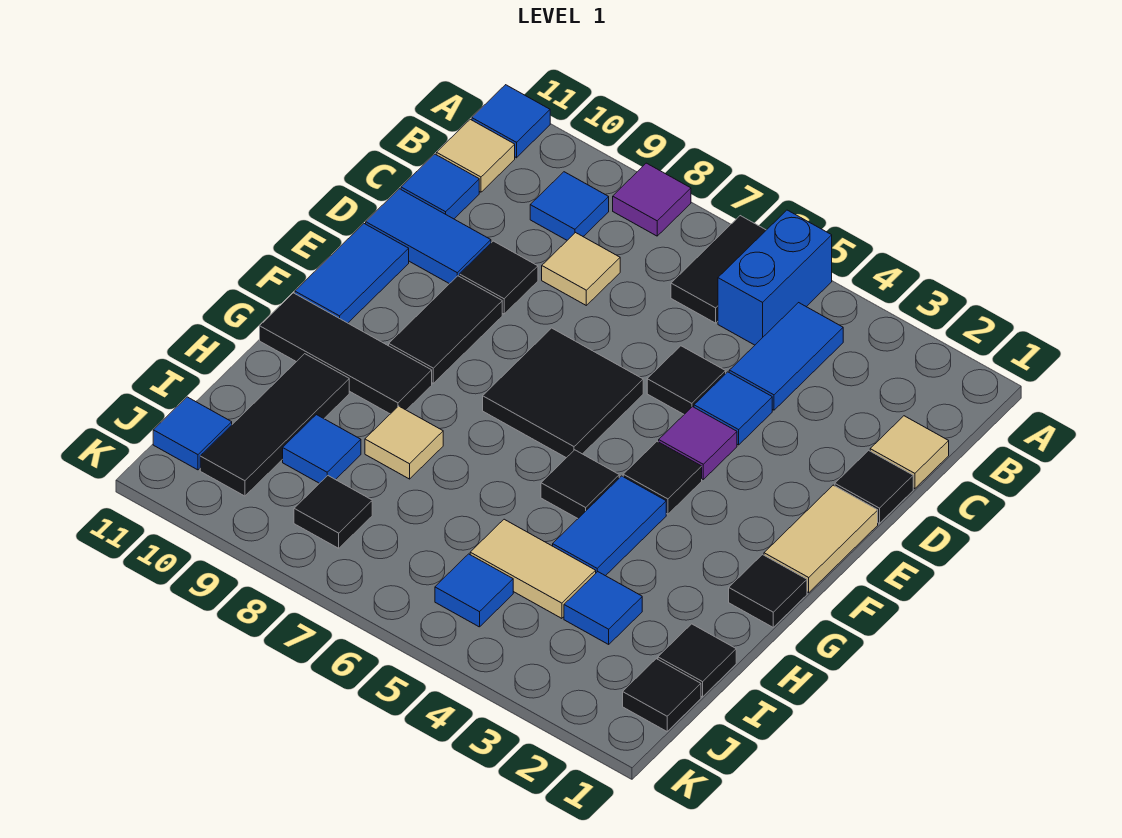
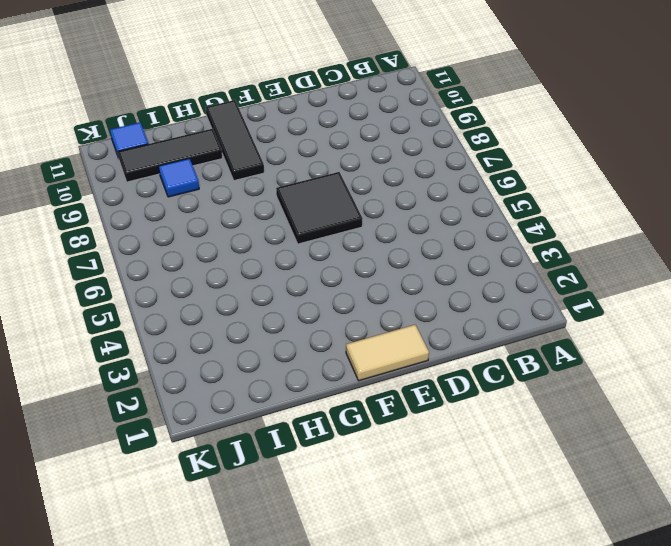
none -> blue brick A5:B5 level 1
none -> black tile A6:B6 level 1
none -> purple tile A8 level 1
none -> blue tile A11 level 1

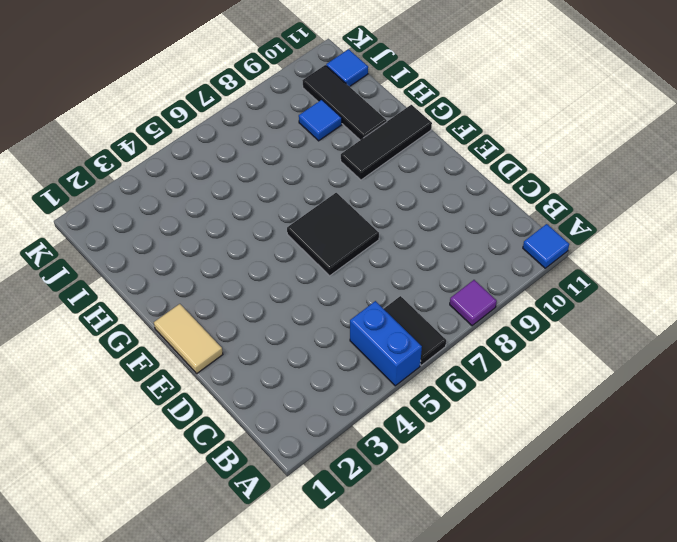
none -> blue tile B4:C4 level 1
none -> blue tile B9 level 1
none -> tan tile B11 level 1
none -> tan tile C1 level 1

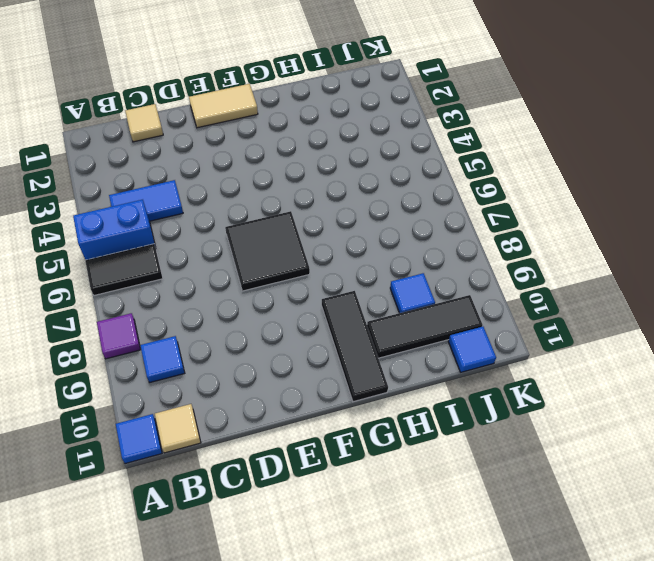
none -> tan tile C8 level 1
none -> blue tile C11 level 1
none -> black tile D1 level 1
none -> blue tile D4 level 1

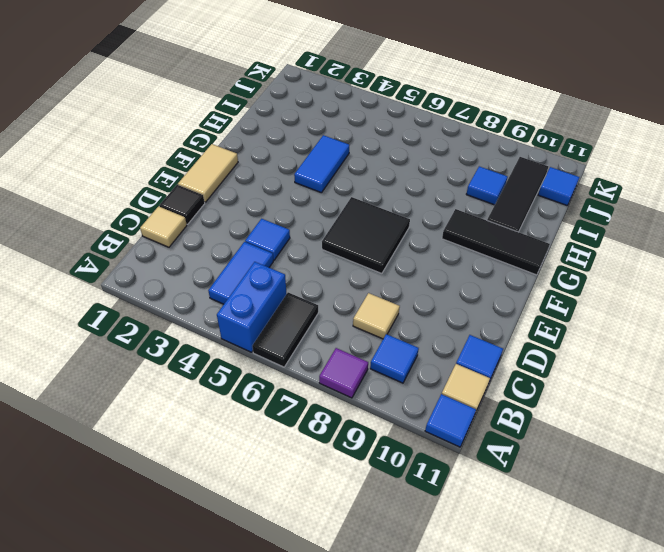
none -> black tile D5 level 1
none -> black tile D9 level 1
none -> blue tile D10:D11 level 1
none -> purple tile E4 level 1

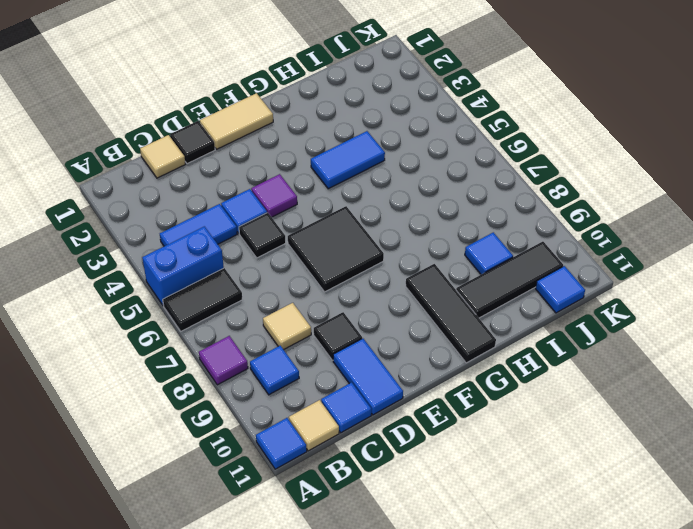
none -> black tile E9:F9 level 1
none -> blue tile E11:F11 level 1
none -> black tile F4 level 1
none -> black tile G1 level 1

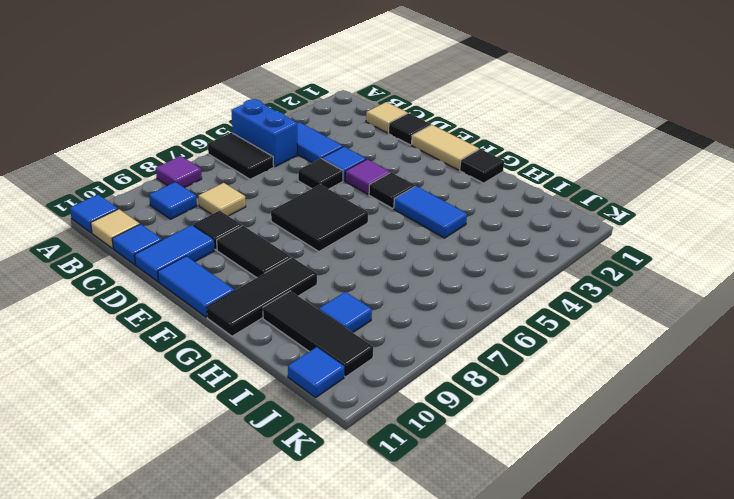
none -> black tile G5 level 1
none -> tan tile H8 level 1
none -> black tile I1 level 1
none -> blue tile I3 level 1

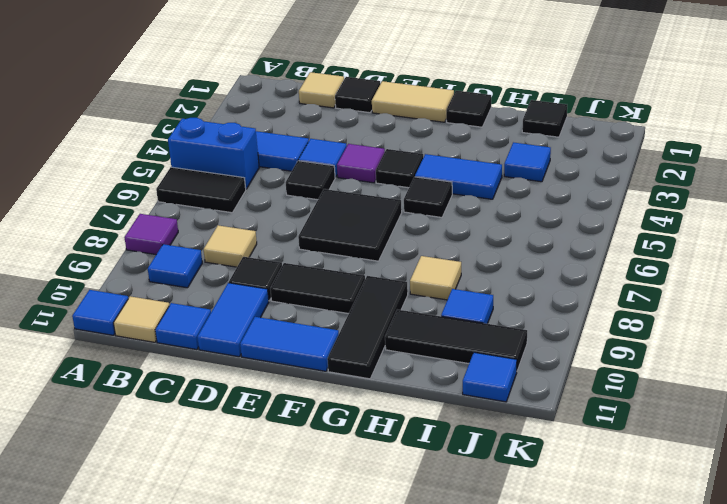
none -> tan tile I4:I5 level 1
none -> black tile J1 level 1
none -> blue tile J5 level 1
none -> black tile J8 level 1

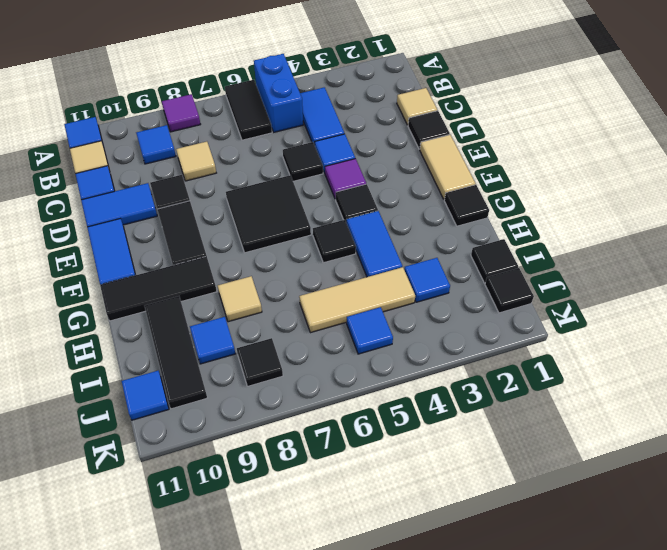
tan tile I4:I6 level 1 -> tan tile I4:I5 level 1

